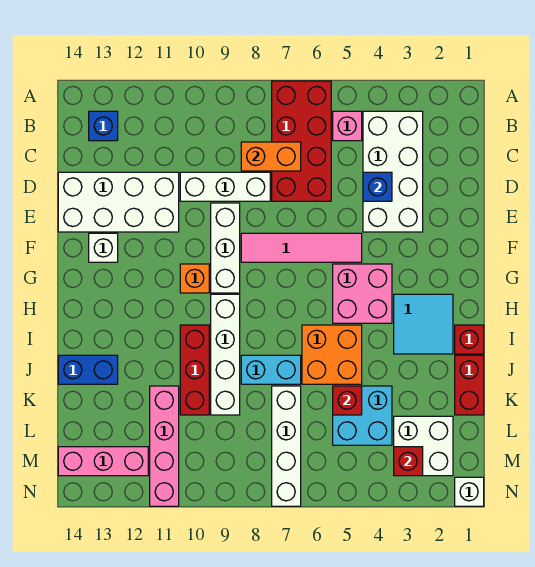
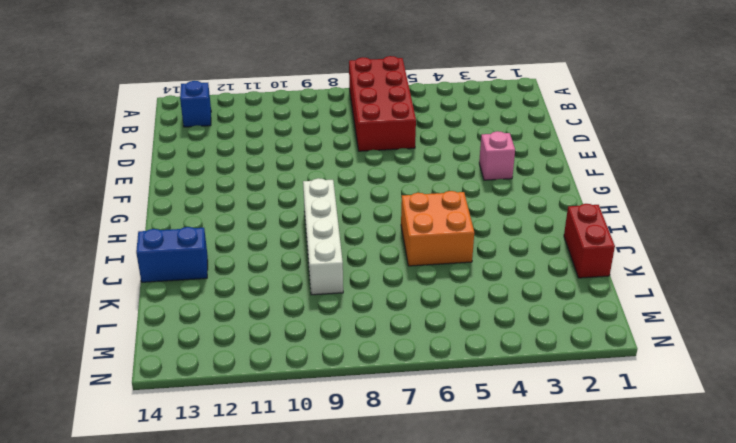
pink brick F3 level 1 -> pink brick B5 level 1
none -> white brick B3:E4 level 1
none -> white brick D8:D10 level 1
none -> white brick D11:E14 level 1

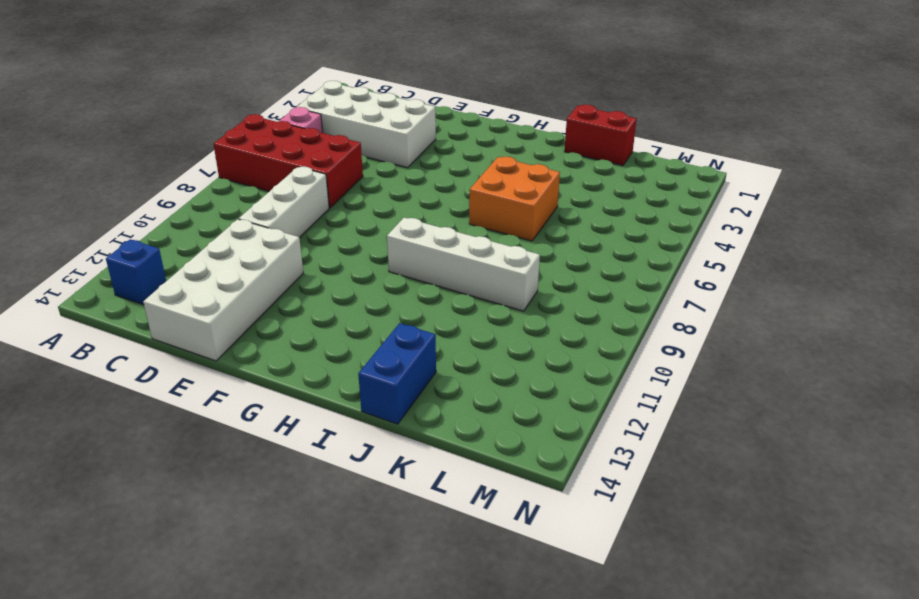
none -> white brick E9:G9 level 1
none -> pink tile F5:F8 level 1
none -> white brick F13 level 1

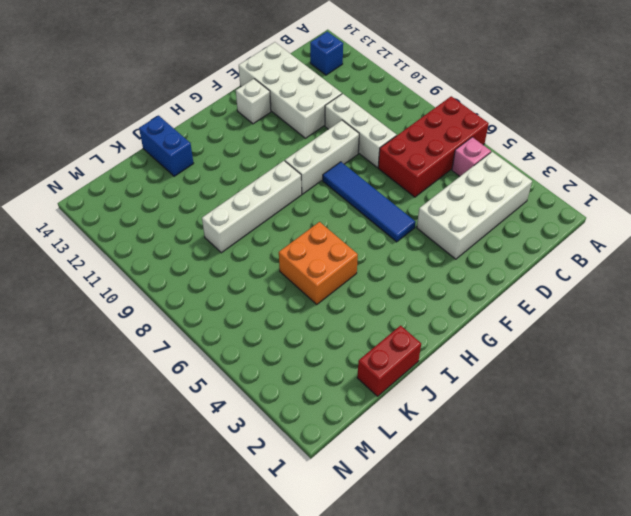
blue tile F5:F8 level 1 -> pink tile F5:F8 level 1
none -> pink brick G4:H5 level 1
none -> orange brick G10 level 1
none -> cyan tile H2:I3 level 1

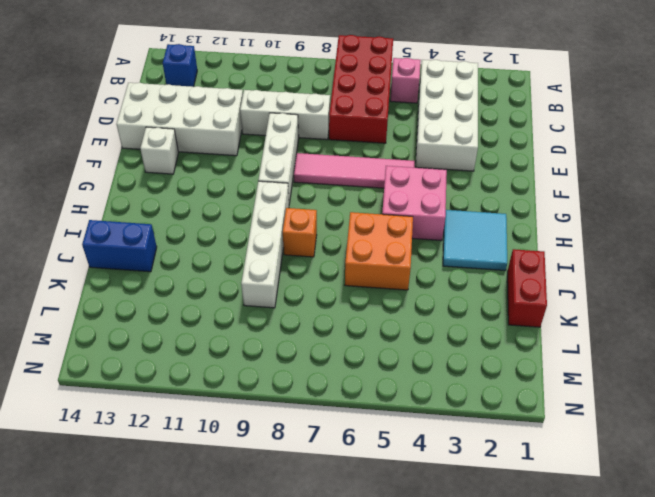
orange brick I8 level 1 -> orange brick G10 level 1
none -> red brick I1 level 1
none -> red brick I10:K10 level 1
none -> cyan brick J7:J8 level 1

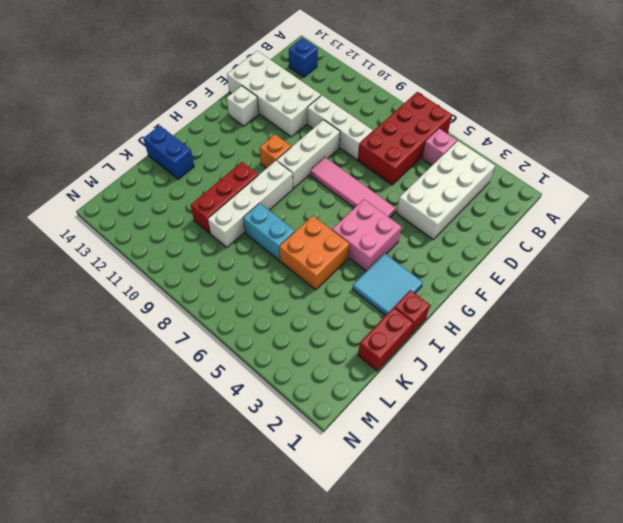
none -> cyan brick K4:L5 level 1
none -> white brick K7:N7 level 1
none -> pink brick K11:N11 level 1

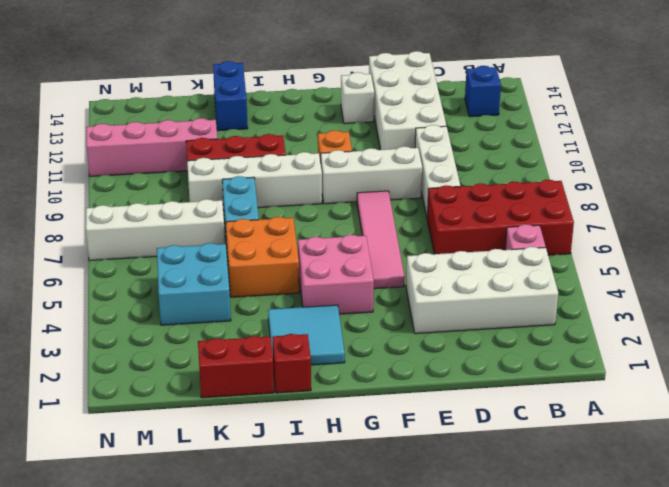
none -> white brick L2:M3 level 1
none -> pink brick M12:M14 level 1
none -> white brick N1 level 1

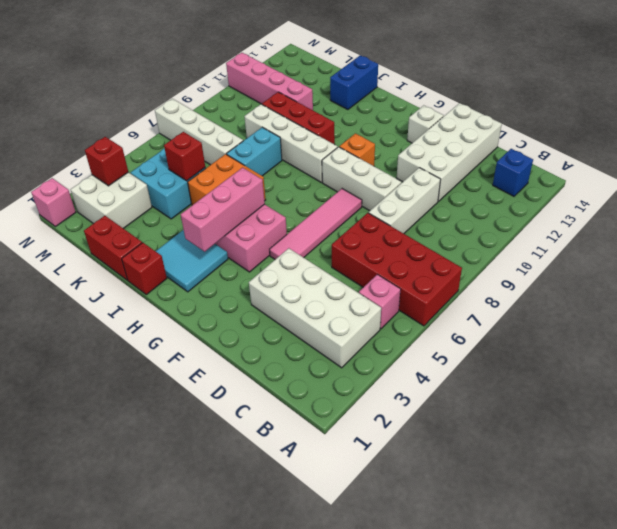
pink brick H3:H5 level 2 -> pink brick M12:M14 level 1
pink brick N1 level 1 -> white brick N1 level 1
none -> orange brick C7:C8 level 2
none -> blue brick D4 level 2

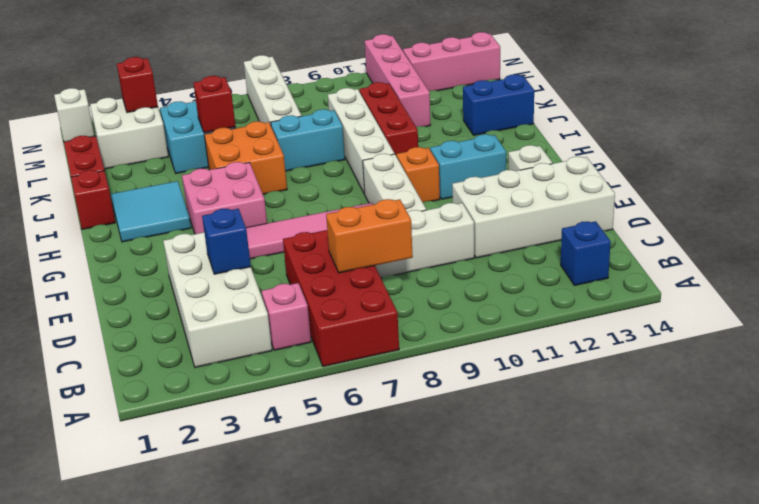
cyan brick G11:G12 level 1 -> none

